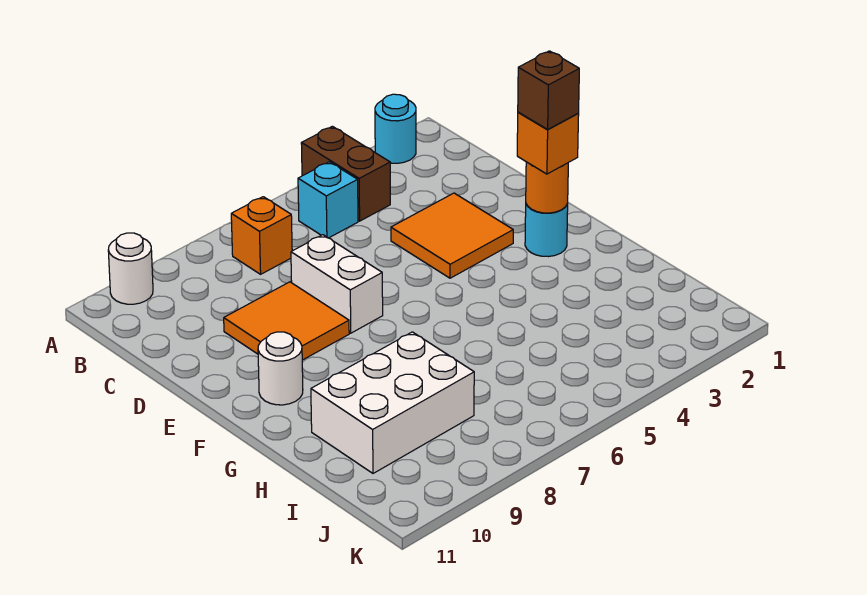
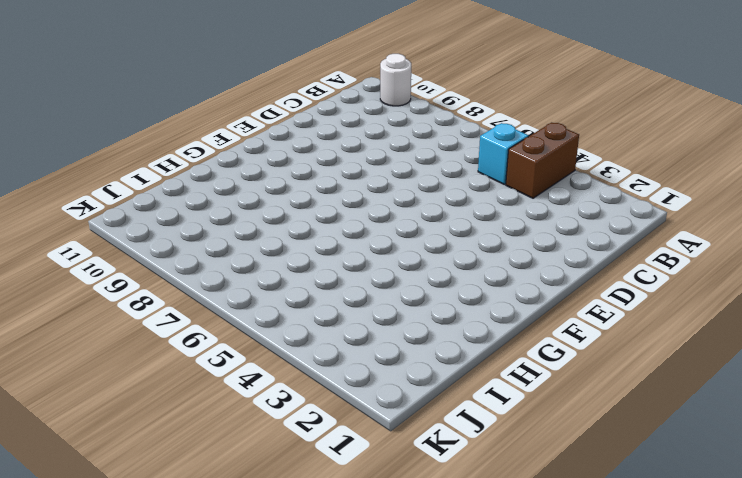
none -> cyan round brick A2 level 1
none -> orange brick B7 level 1
none -> orange tile D3:E4 level 1

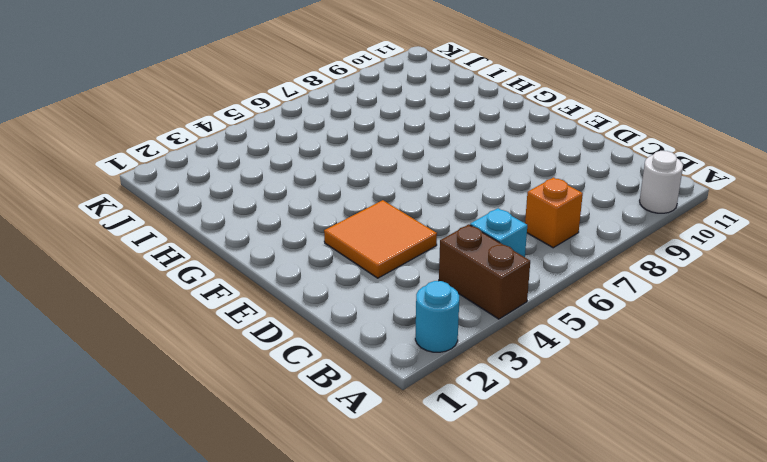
none -> white brick D7:E7 level 1
none -> orange tile D8:E9 level 1
none -> cyan round brick F2 level 1

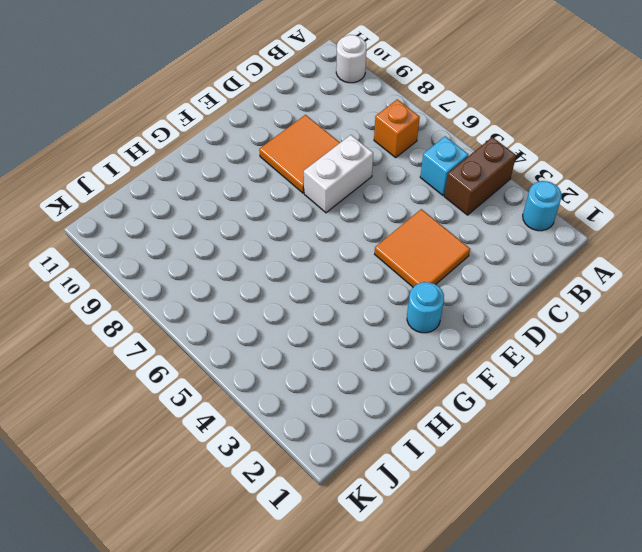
none -> white round brick F10 level 1
none -> white brick H8:I10 level 1
none -> orange round brick F2 level 2

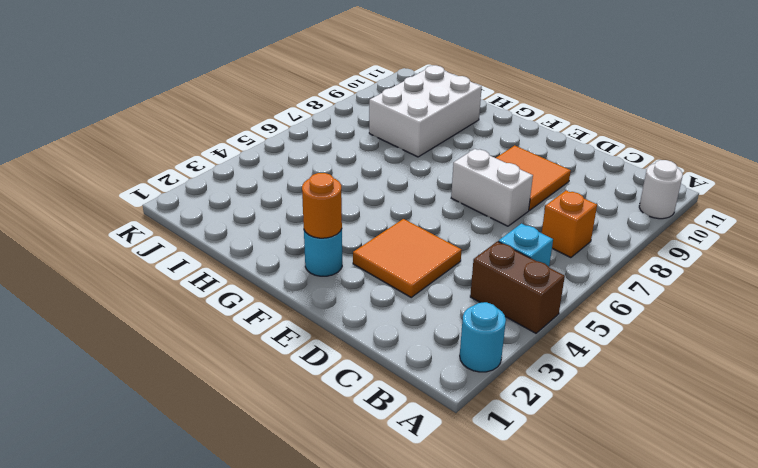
none -> white round brick F10 level 1
none -> orange brick F2 level 3
none -> brown brick F2 level 4

